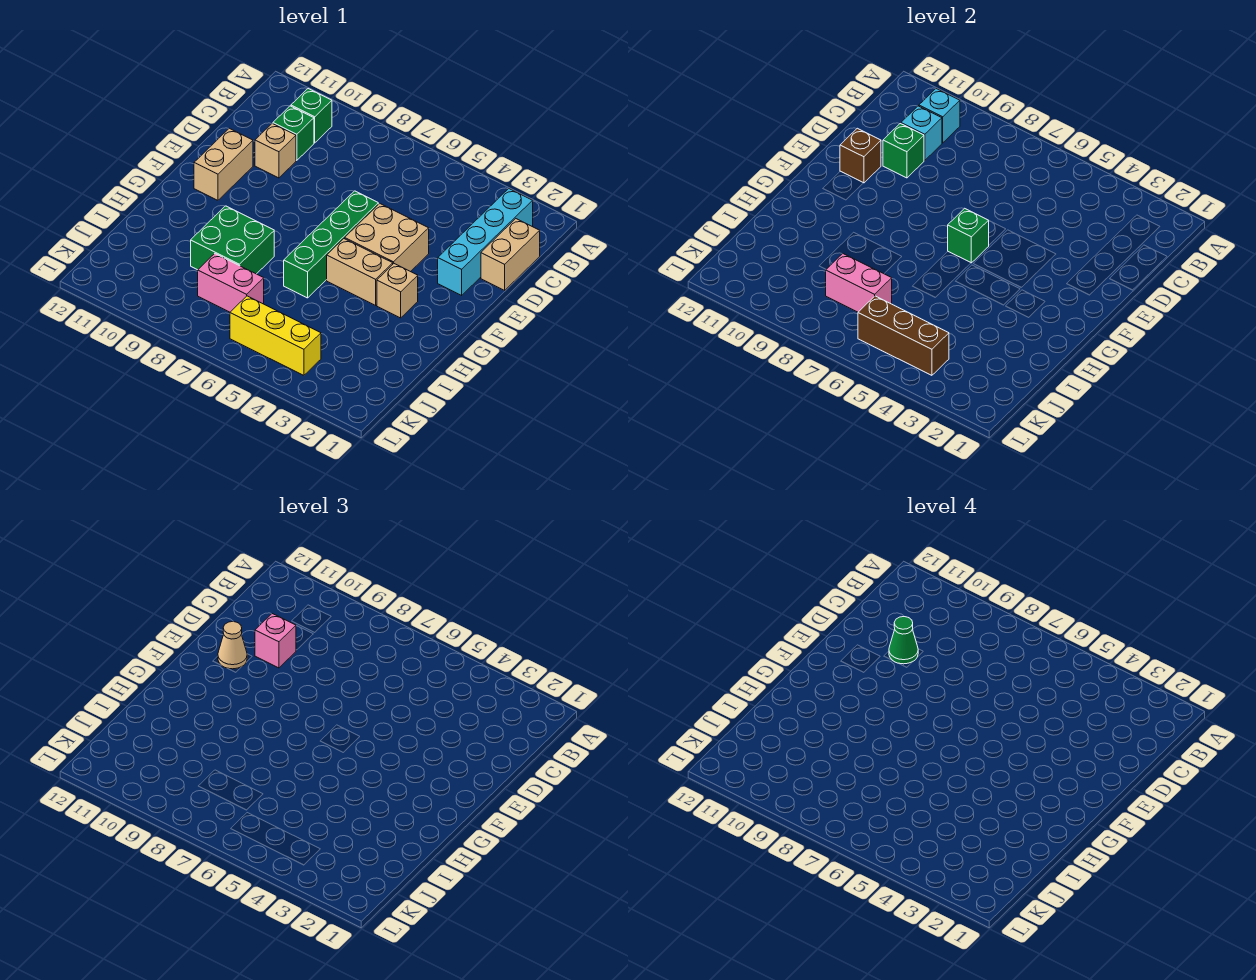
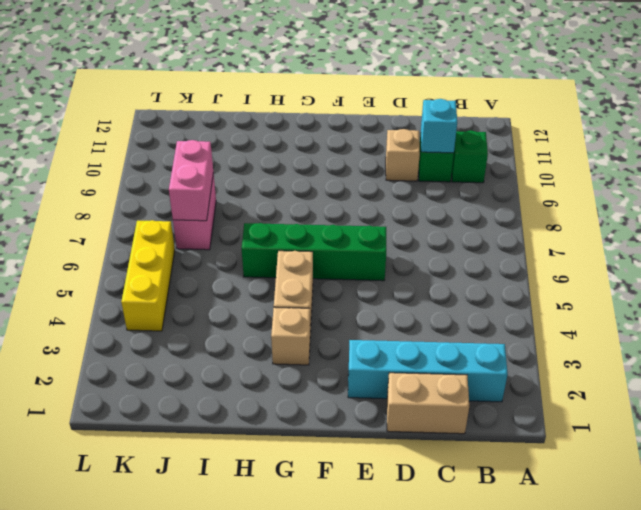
none -> tan brick E4:F5 level 1
none -> tan brick E11:F11 level 1
none -> green brick H8:I9 level 1

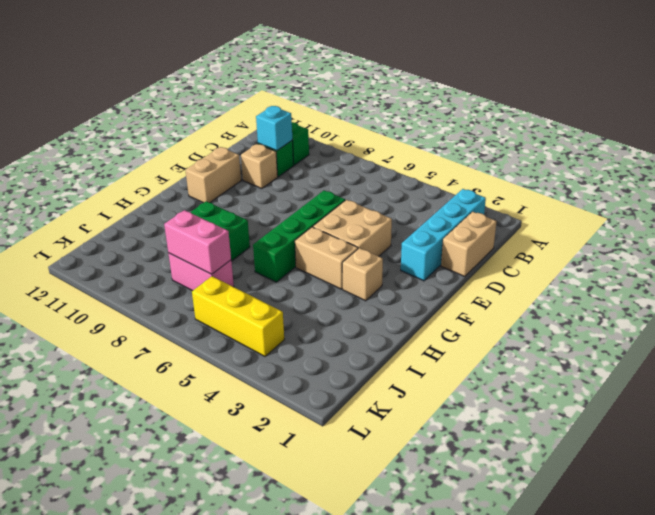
none -> cyan brick B10 level 2
none -> green brick D10 level 2
none -> brown brick E11 level 2

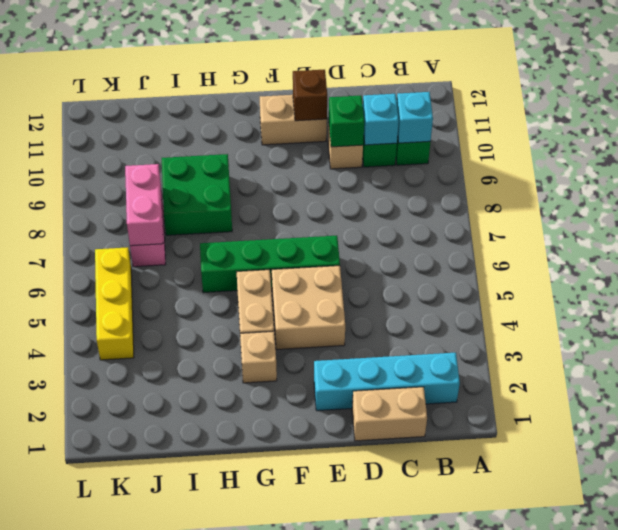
none -> green brick F6 level 2
none -> brown brick K4:K6 level 2
none -> pink brick D10 level 3

